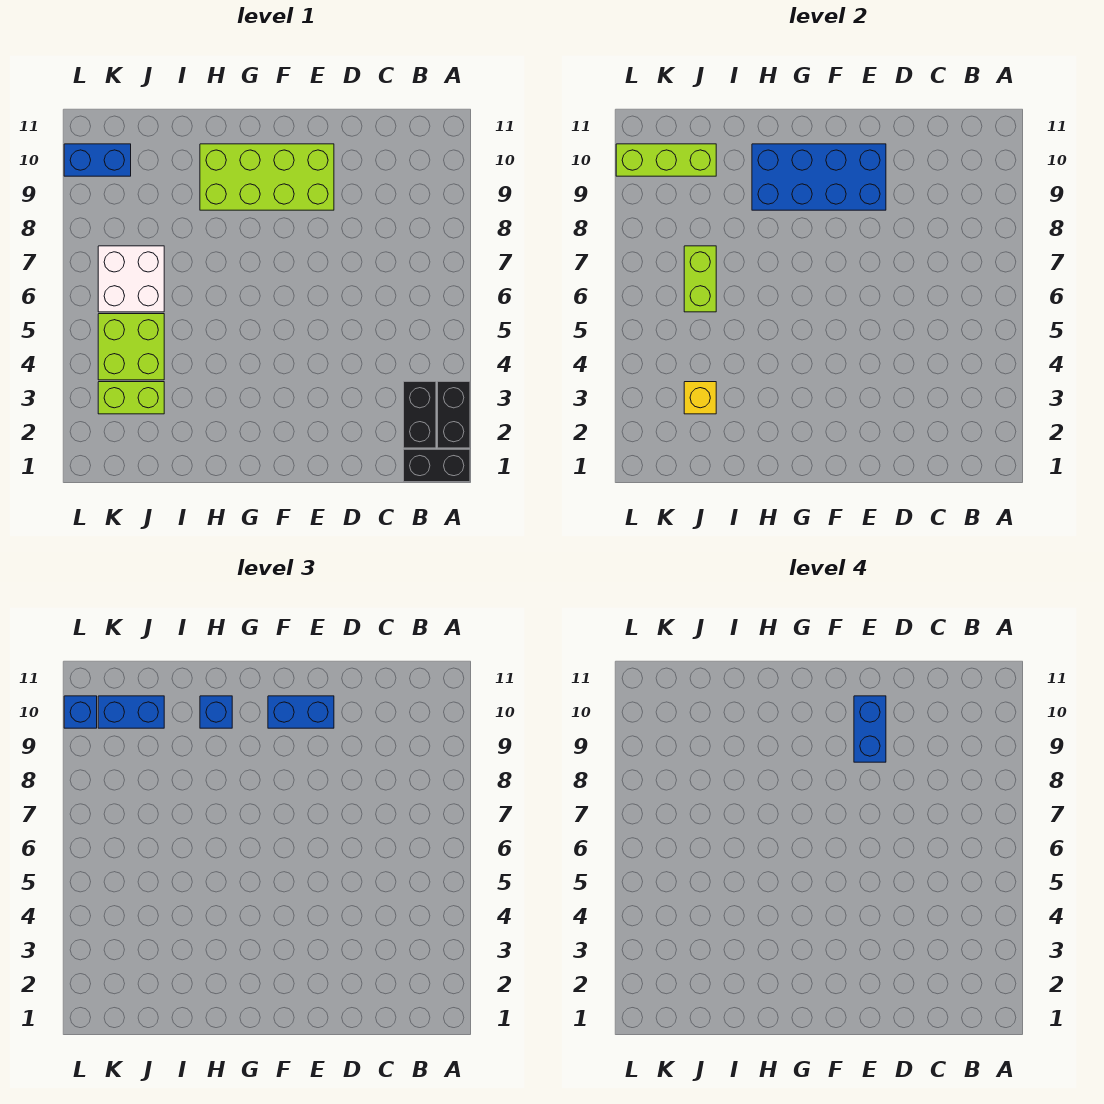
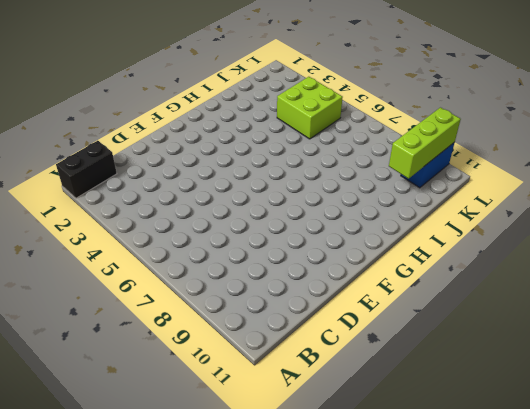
none -> black brick A2:A3 level 1
none -> black brick B2:B3 level 1
none -> lime brick E9:H10 level 1

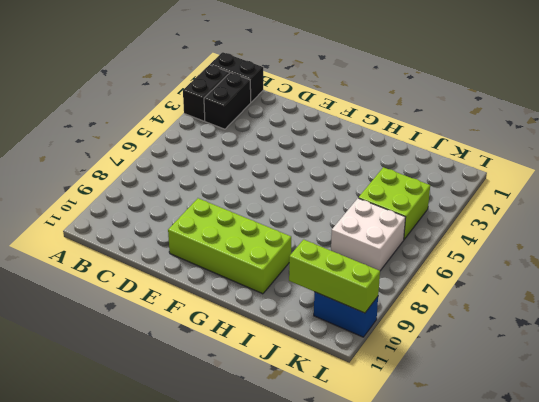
none -> lime brick J3:K3 level 1
none -> blue brick E9:H10 level 2
none -> yellow brick J3 level 2

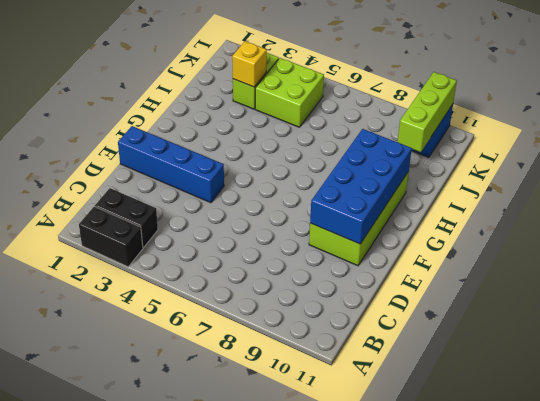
blue brick E1:E4 level 1 -> none
none -> black brick A1:B1 level 1
none -> white brick J6:K7 level 1
none -> lime brick J6:J7 level 2

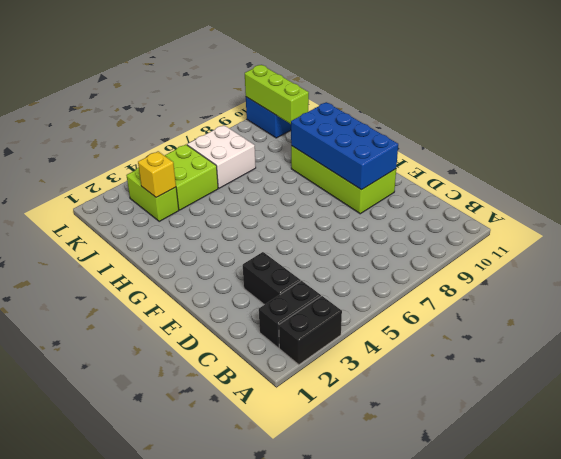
black brick C3:D3 level 1 -> black brick A1:B1 level 1
none -> lime brick J6:J7 level 2
none -> blue brick E10:F10 level 3
none -> blue brick H10 level 3

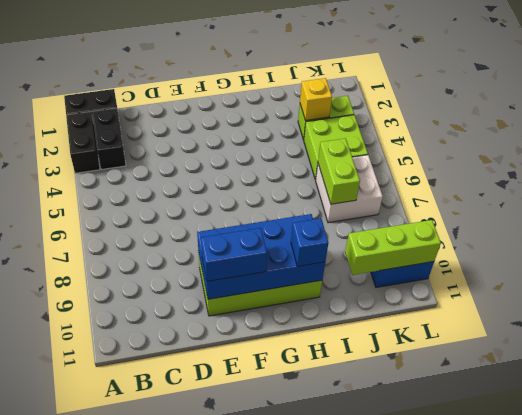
none -> blue brick J10:K10 level 3
none -> blue brick L10 level 3
none -> blue brick E9:E10 level 4

